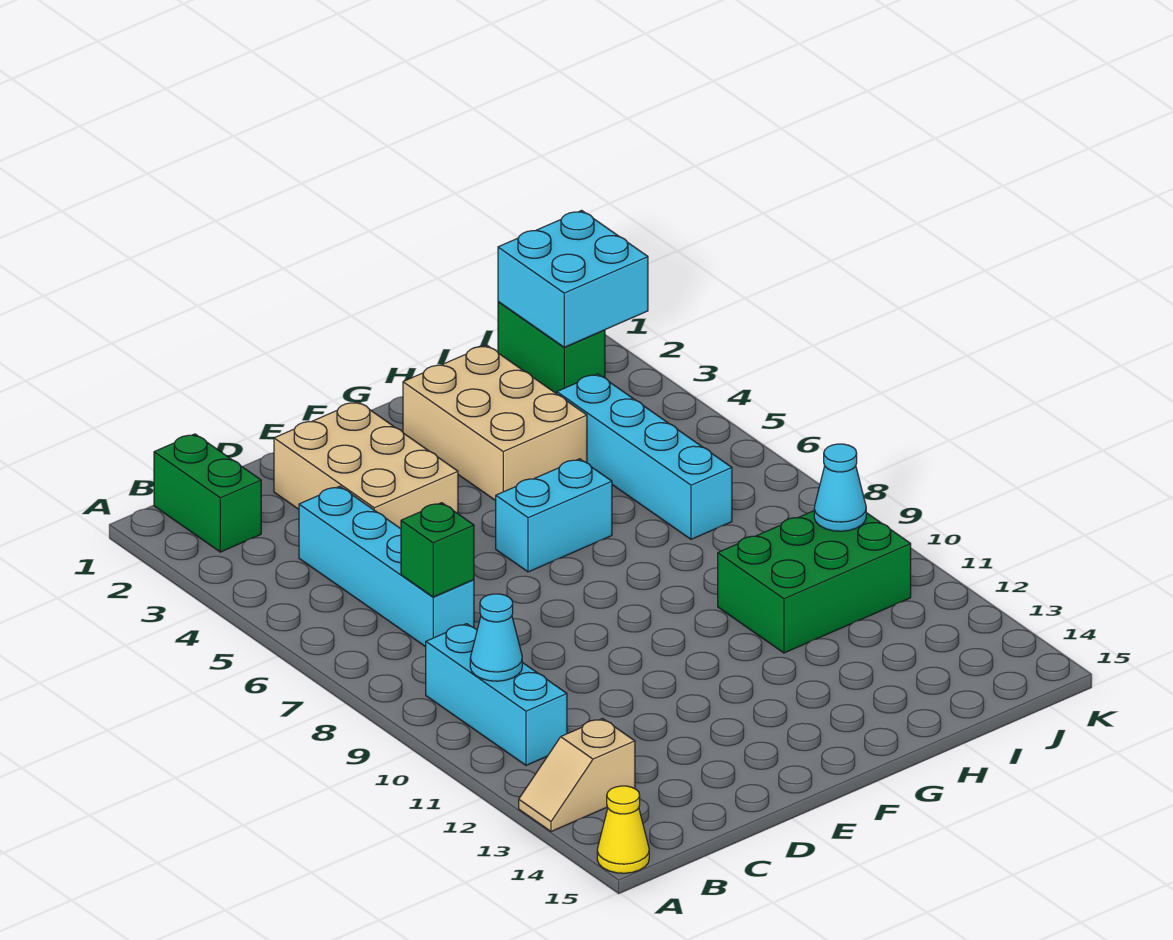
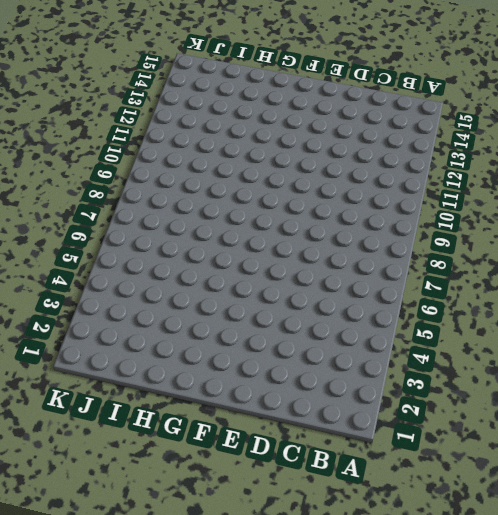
none -> tan slope A13:B13 level 1 top B
none -> yellow cone A15 level 1
none -> green brick B1:B2 level 1

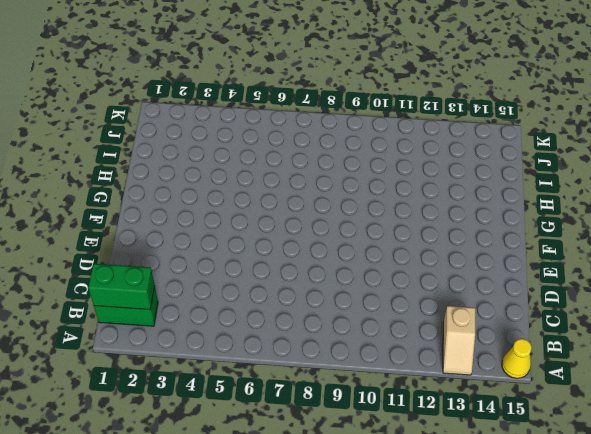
green brick B1:B2 level 2 -> green brick J1:J2 level 1
none -> cyan brick B9:B11 level 1
none -> cyan brick C4:C7 level 1
none -> tan brick D2:E4 level 1

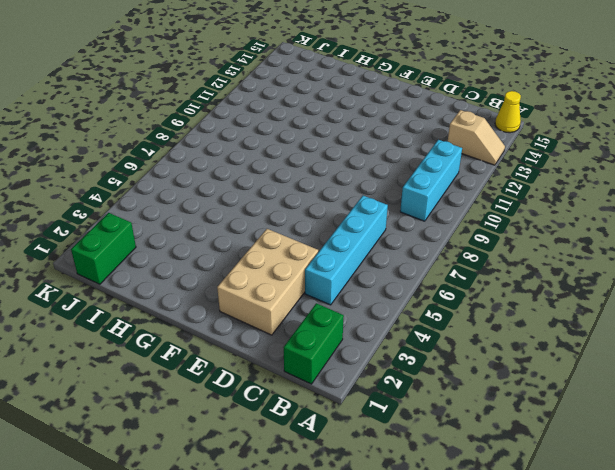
none -> cyan brick F6:G6 level 1
none -> tan brick G2:H4 level 1
none -> green brick H10:J11 level 1

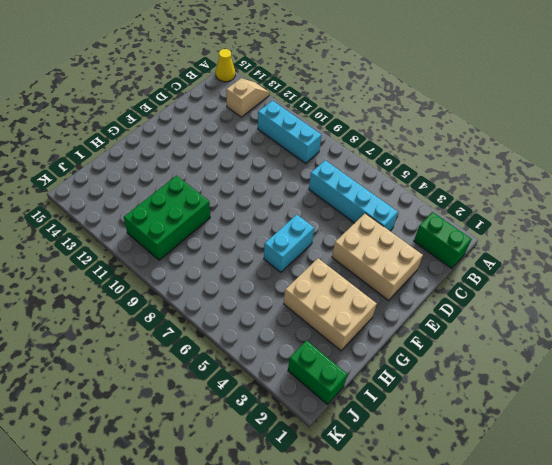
none -> cyan brick I4:I7 level 1
none -> cyan cone B10 level 2
none -> green brick C7 level 2

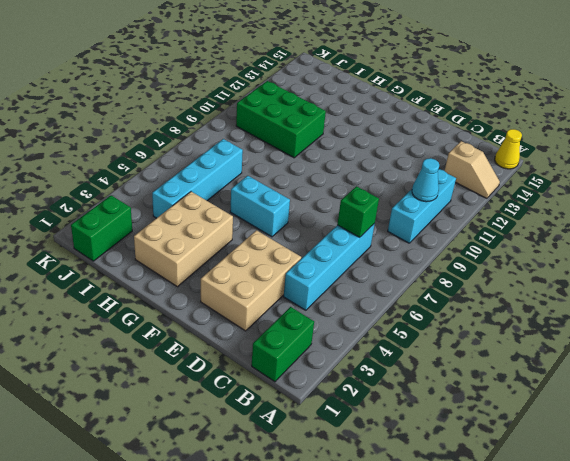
none -> cyan brick J1:K2 level 2
none -> cyan cone J10 level 2

